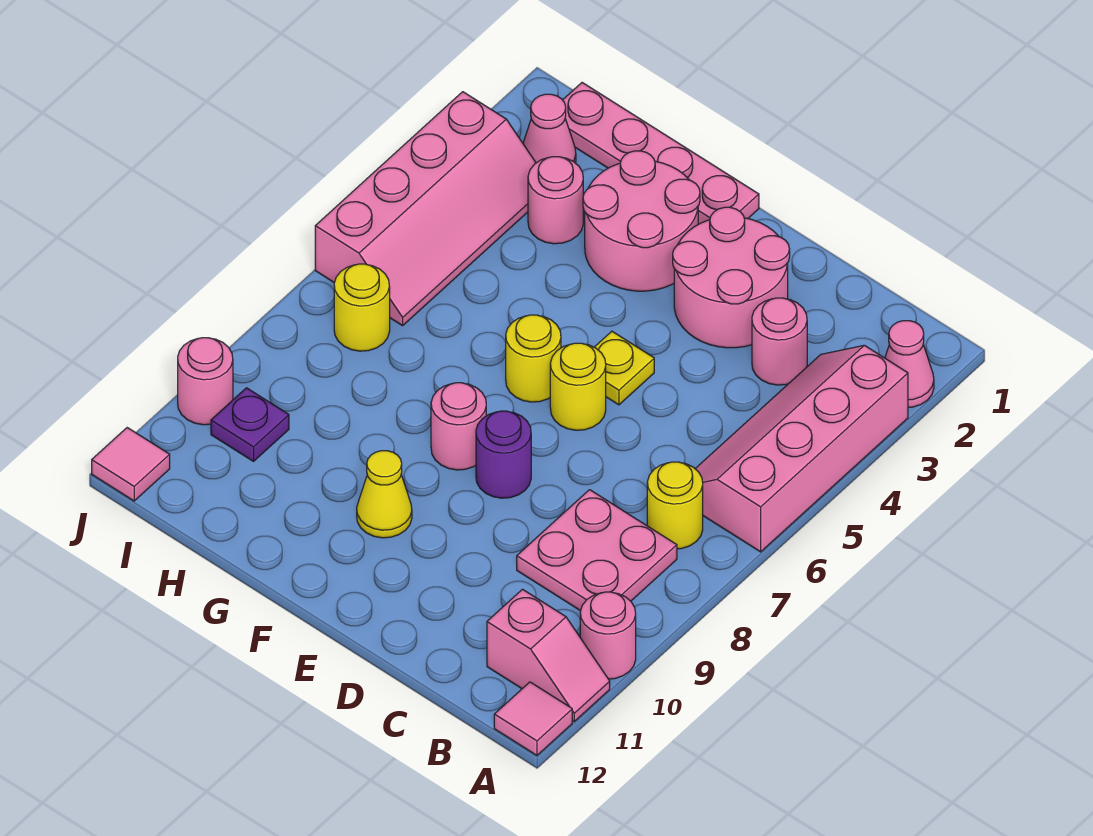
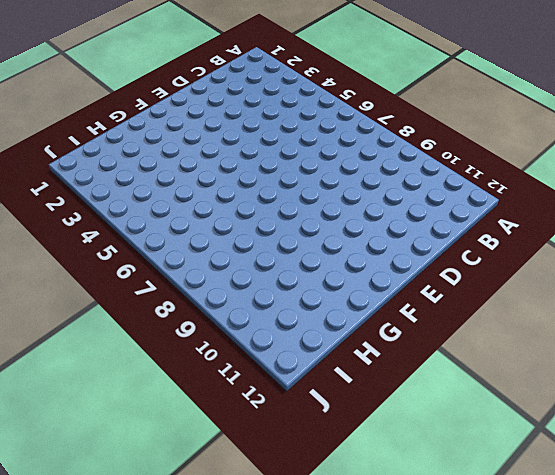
none -> pink cone A2 level 1
none -> pink slope A3:B6 level 1 top A
none -> pink round brick A10 level 1

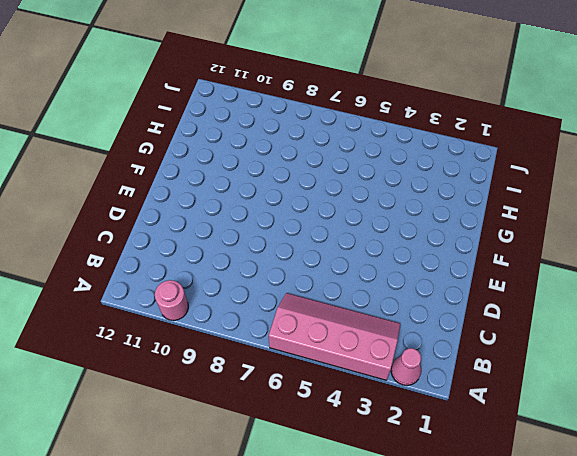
none -> pink slope A11:B11 level 1 top B
none -> pink tile A12 level 1
none -> yellow round brick B7 level 1

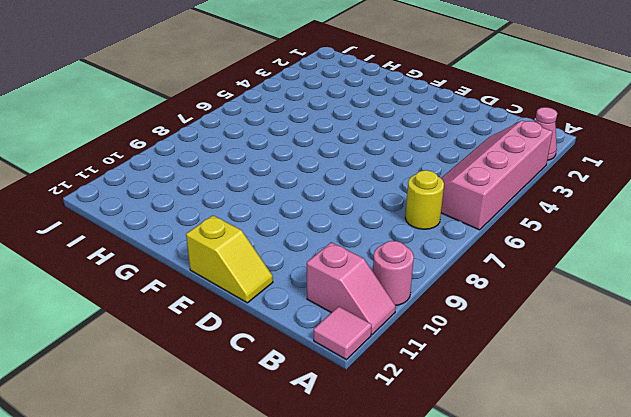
yellow slope D12:E12 level 1 top E -> none
none -> pink plate B8:C9 level 1
none -> pink round brick C3 level 1
none -> pink round brick D2:E3 level 1

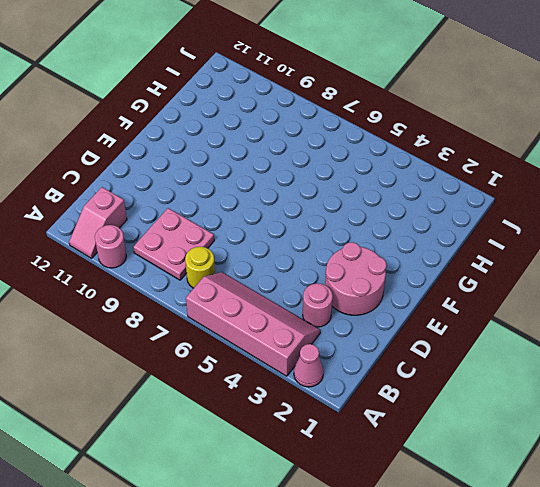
none -> pink tile A12 level 1
none -> yellow plate E5 level 1
none -> yellow round brick E6 level 1

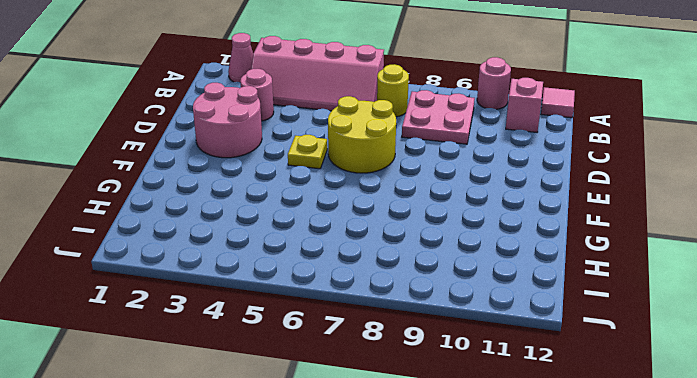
yellow round brick D6:E7 level 1 -> yellow round brick E6 level 1
none -> purple round brick E8 level 1
none -> pink plate F1:I1 level 1
none -> pink round brick F2:G3 level 1

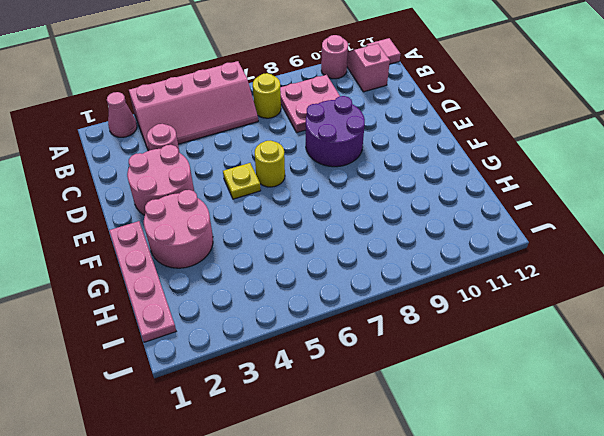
purple round brick D8:E9 level 1 -> purple round brick E8 level 1
none -> yellow round brick F6 level 1
none -> pink round brick F8 level 1
none -> yellow cone F10 level 1

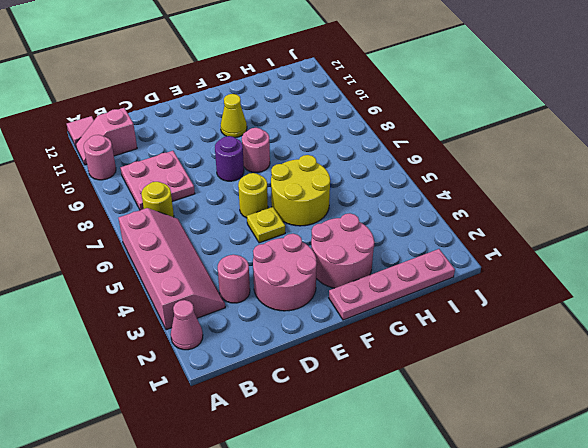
yellow round brick F5:G6 level 1 -> yellow round brick F6 level 1
none -> pink round brick H3 level 1
none -> pink cone I2 level 1
none -> pink slope I3:J6 level 1 top J

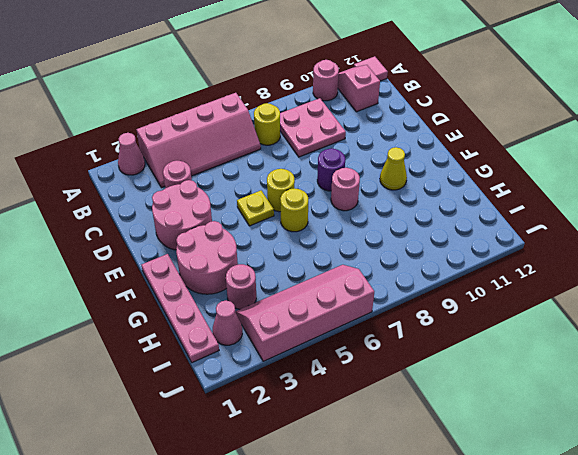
none -> yellow round brick I7 level 1
none -> purple plate I10 level 1
none -> pink round brick J10 level 1

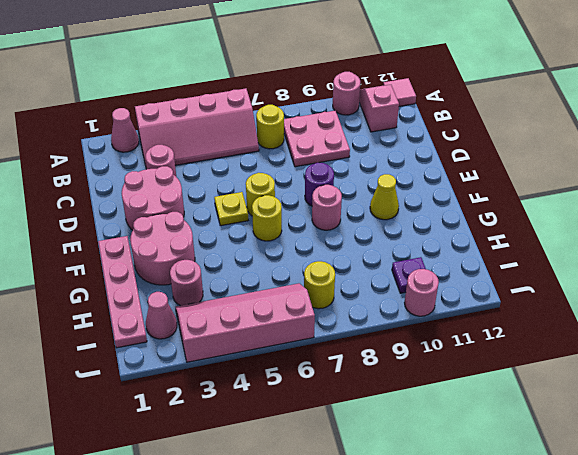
none -> pink tile J12 level 1

